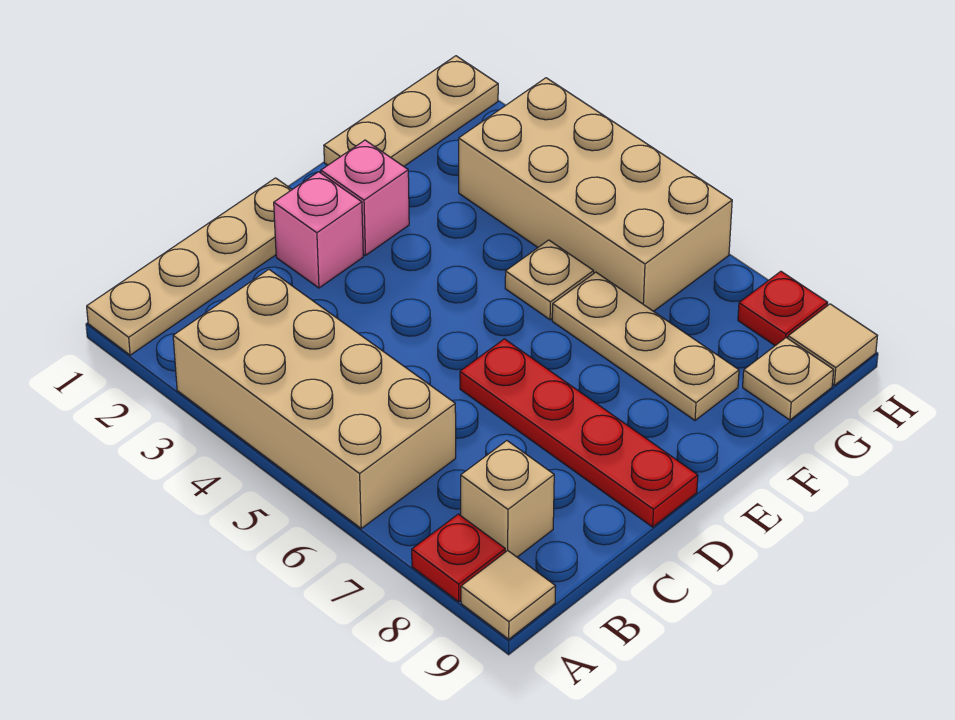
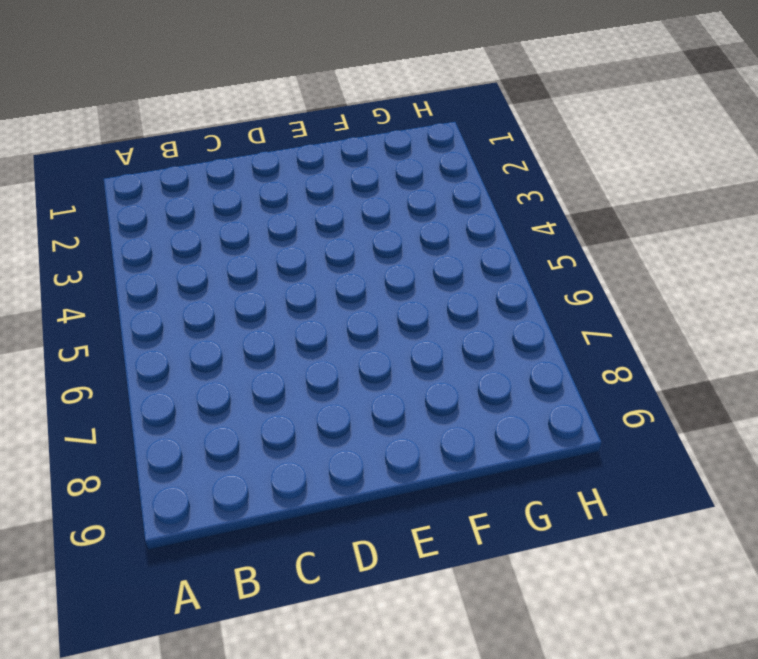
none -> tan plate A1:D1 level 1
none -> tan brick A3:B6 level 1
none -> red plate A8 level 1

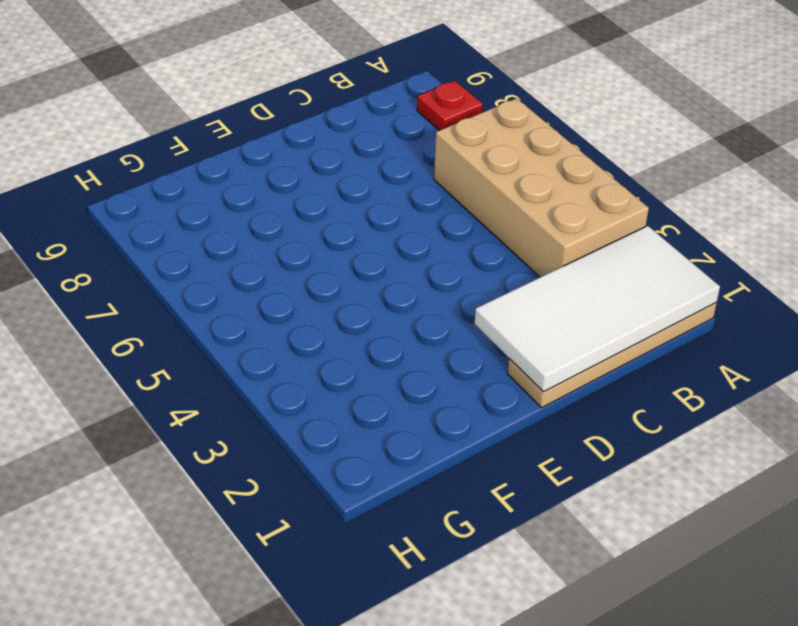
white tile A1:D2 level 2 -> none
none -> tan tile A9 level 1
none -> tan brick B8 level 1
none -> pink brick D2 level 1

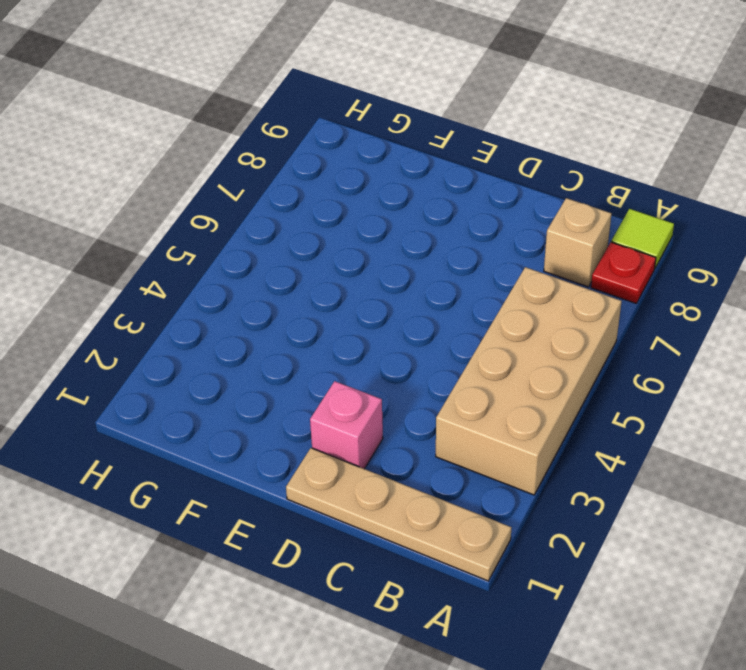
lime tile A9 level 1 -> tan tile A9 level 1
none -> red plate D6:D9 level 1
none -> pink brick E2 level 1
none -> tan plate F1:H1 level 1

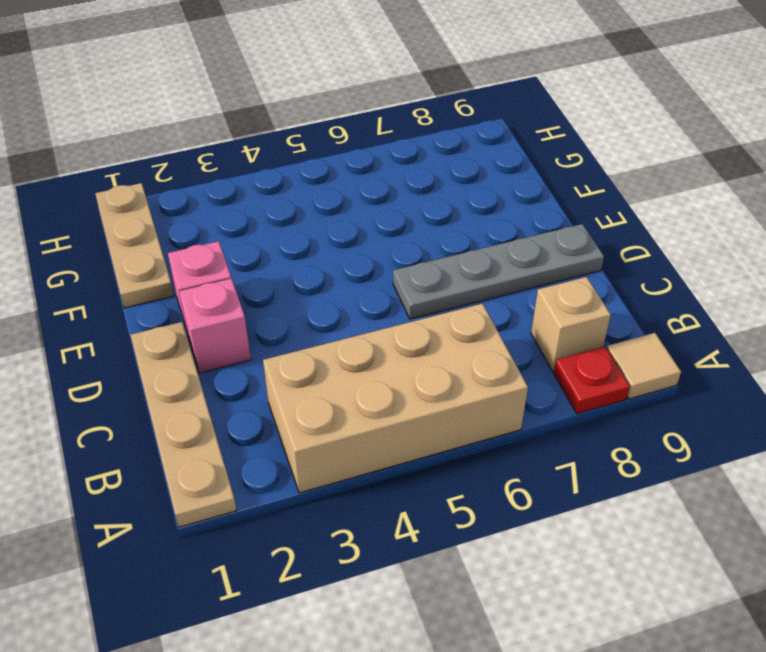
grey plate D6:D9 level 1 -> red plate D6:D9 level 1
none -> tan plate F5 level 1
none -> tan plate F6:F8 level 1
none -> tan brick G3:H6 level 1

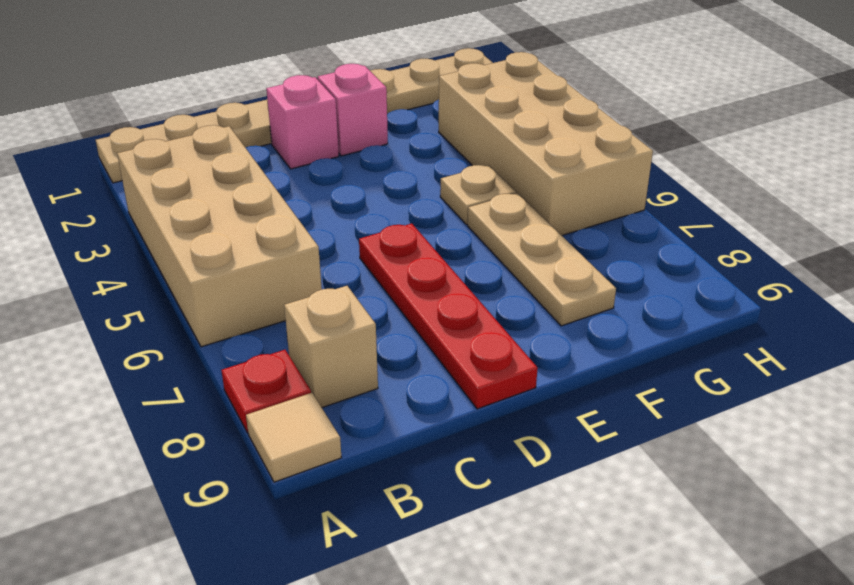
none -> tan plate G9 level 1
none -> red plate H8 level 1
none -> tan tile H9 level 1

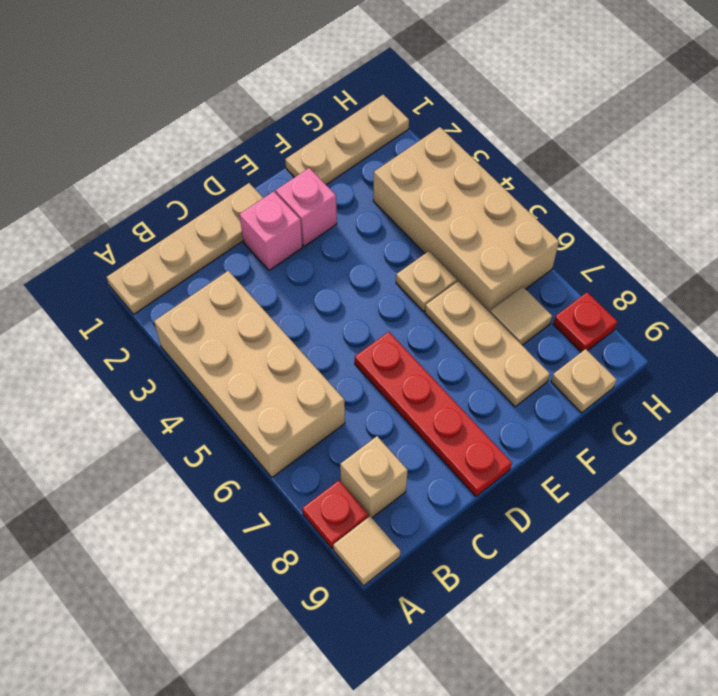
tan tile G7 level 1 -> tan tile H9 level 1

